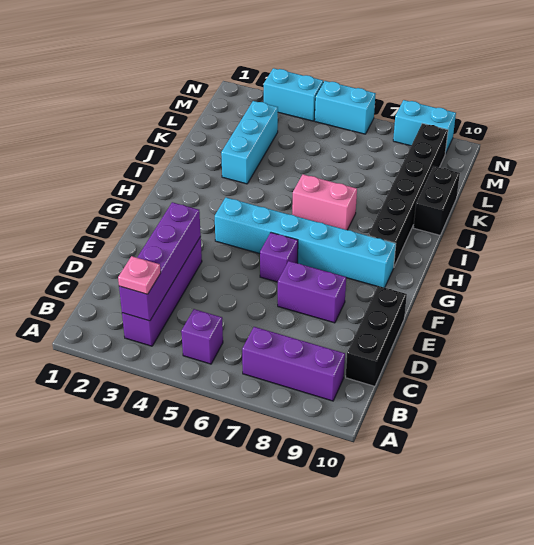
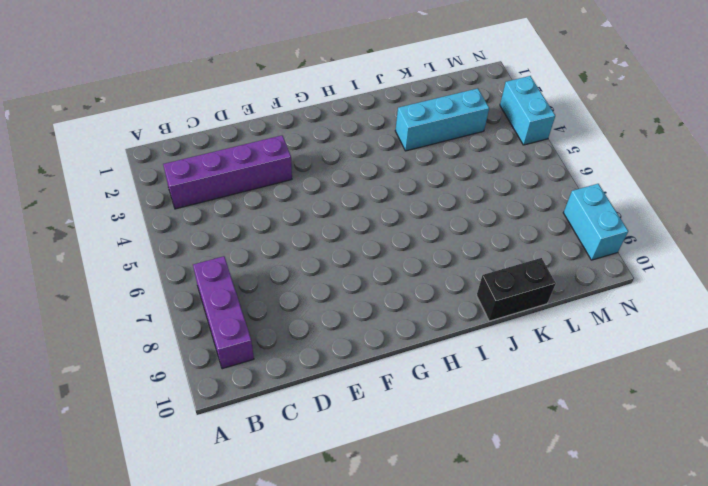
none -> purple brick B5 level 1
none -> black brick C10:E10 level 1
none -> purple brick E7:E8 level 1

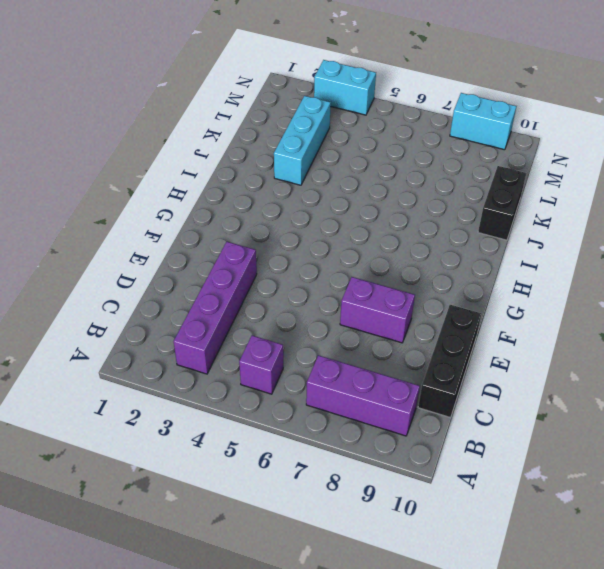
none -> purple brick F6 level 1
none -> cyan brick G4:G9 level 1
none -> black brick H9:M9 level 1

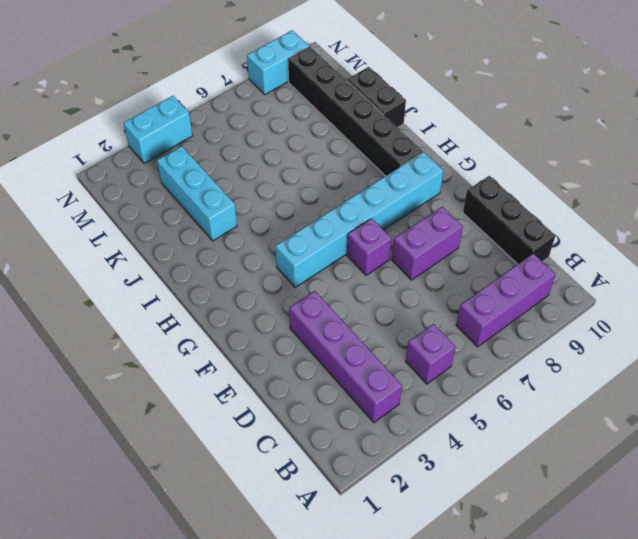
none -> pink brick I6:I7 level 1
none -> cyan brick N5:N6 level 1
none -> purple brick B3:E3 level 2

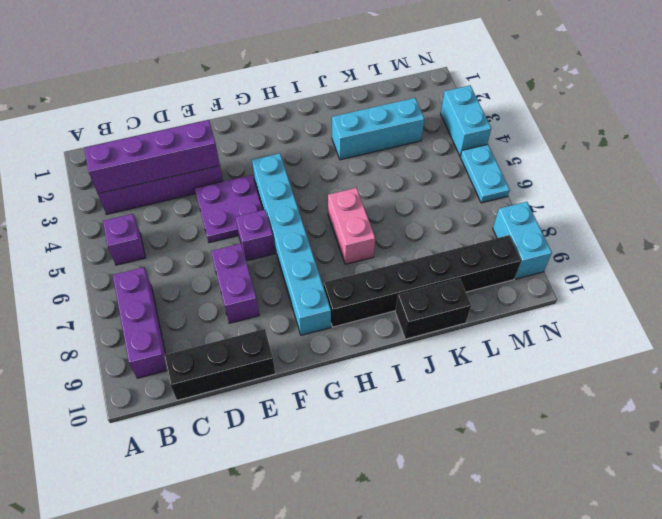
purple plate E4:F5 level 1 -> none
cyan plate N5:N6 level 1 -> cyan brick N5:N6 level 1
none -> pink plate B3 level 3

